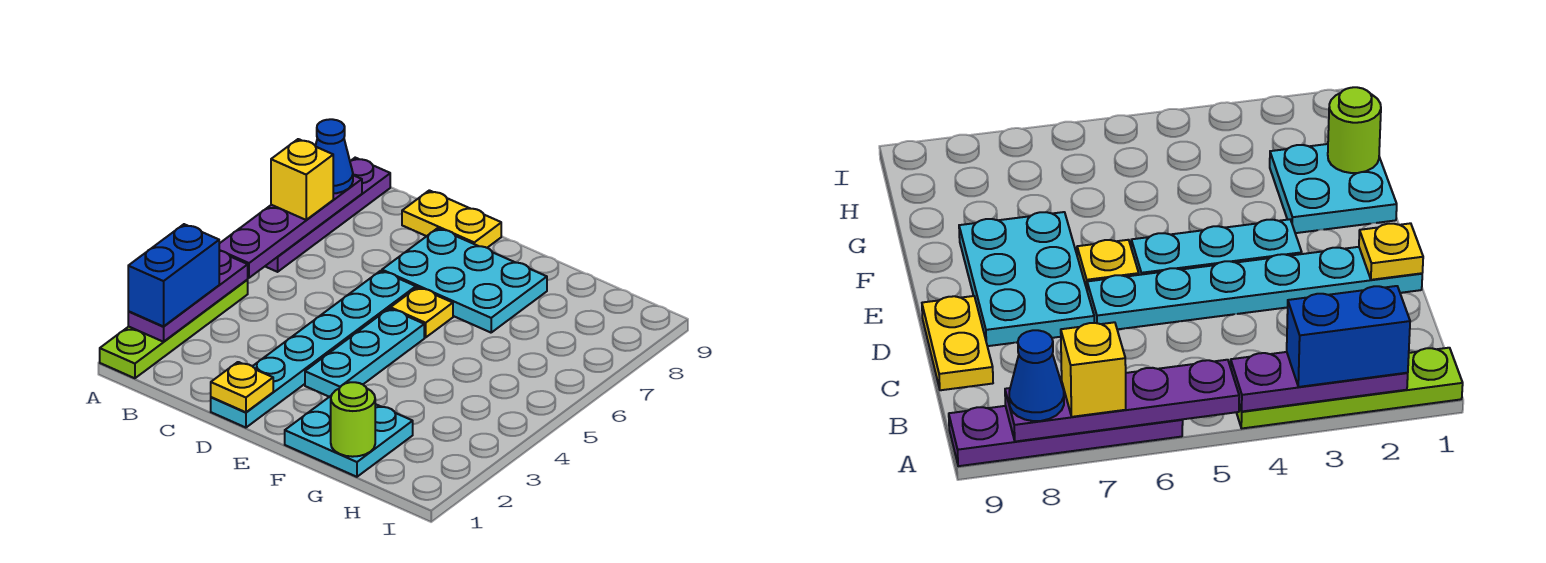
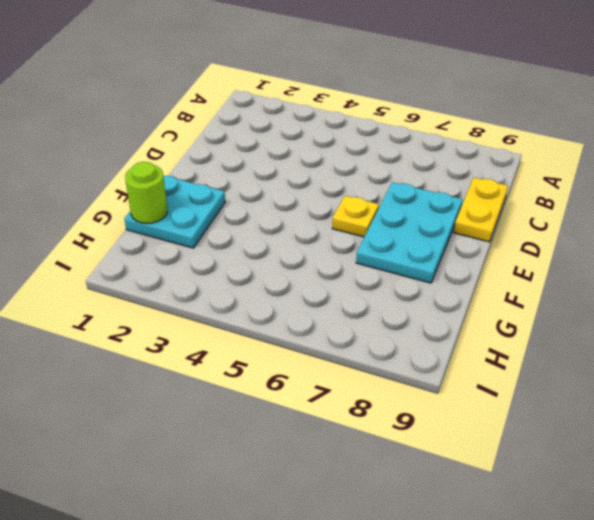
none -> lime plate A1:A4 level 1
none -> purple plate A6:A9 level 1
none -> cyan plate D1:D6 level 1

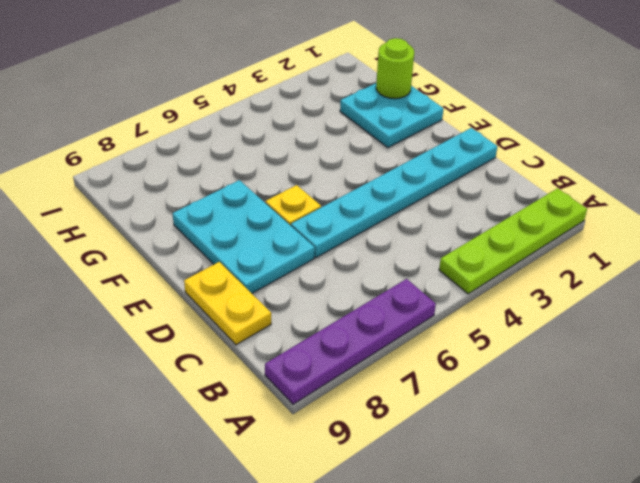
none -> cyan plate E3:E5 level 1
none -> purple plate A2:A4 level 2
none -> purple plate A5:A8 level 2

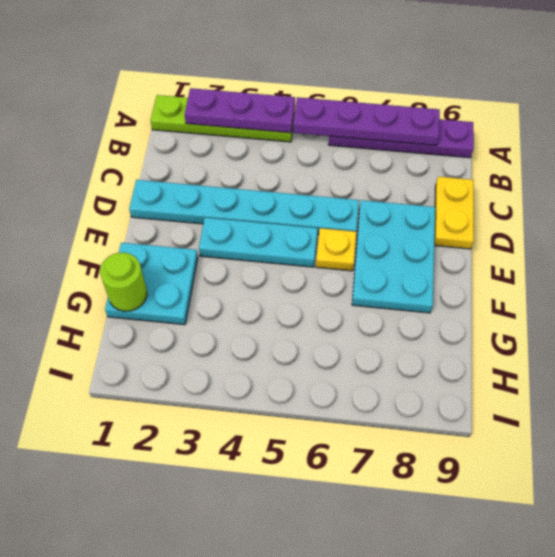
none -> yellow plate D1 level 2
none -> blue brick A2:A3 level 3
none -> yellow brick A7 level 3

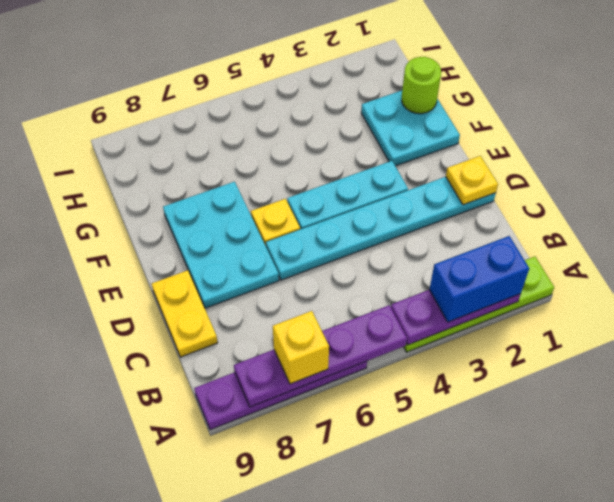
none -> blue cone A8 level 3

